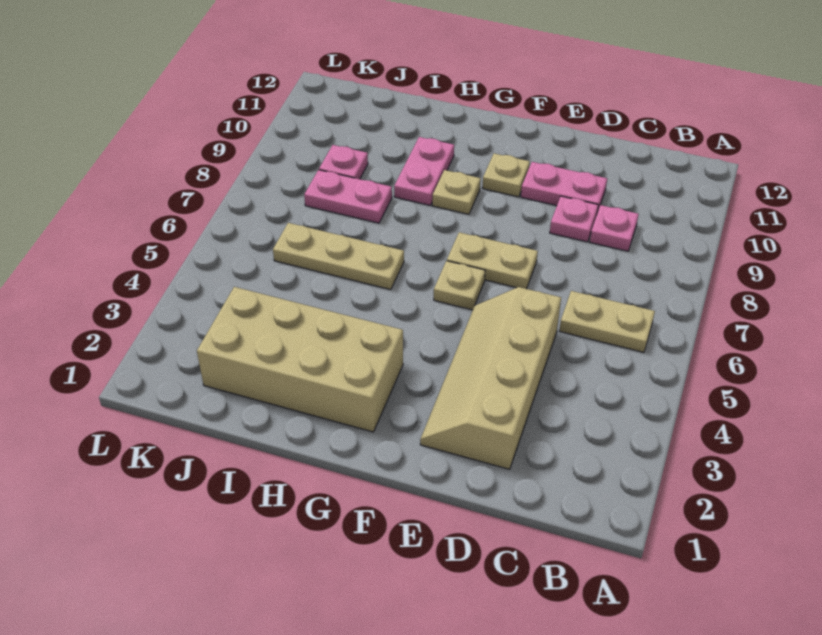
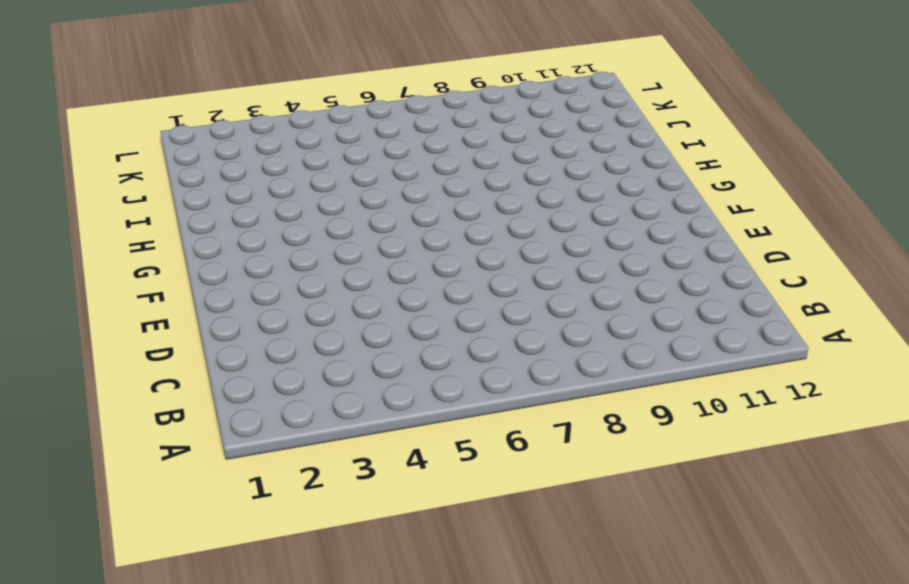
none -> tan plate B6:C6 level 1
none -> pink plate C9 level 1
none -> tan slope D2:E5 level 1 top D

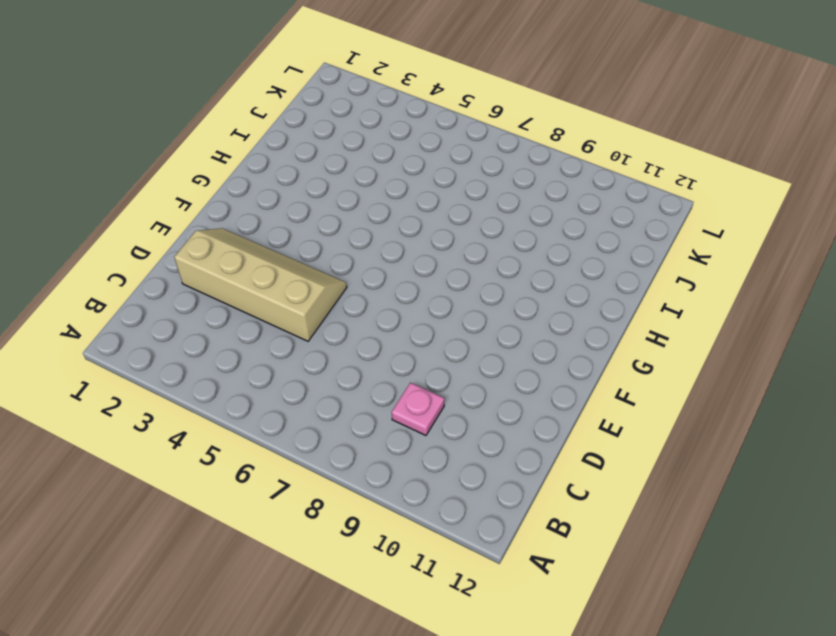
none -> tan plate B6:C6 level 1
none -> pink plate D9 level 1
none -> pink plate D10:E10 level 1

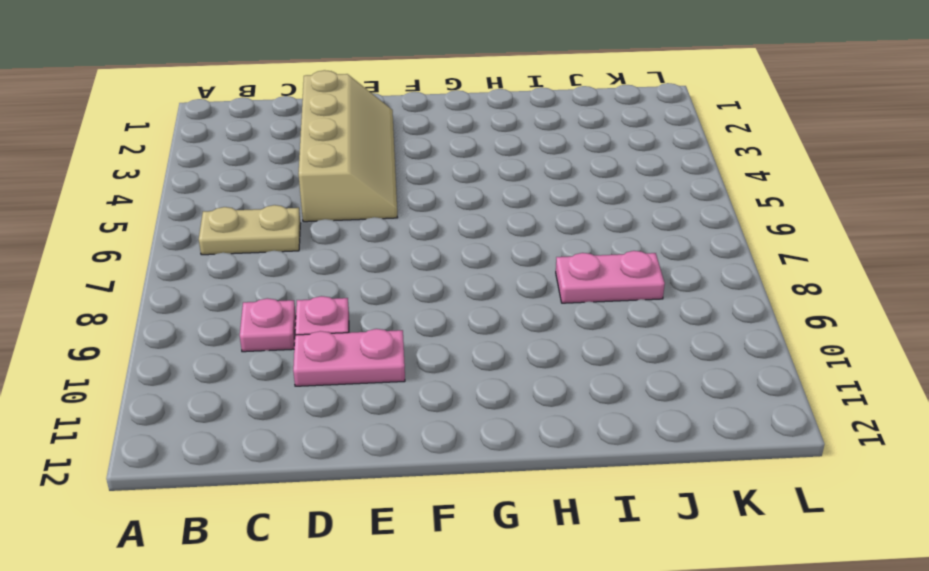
none -> tan plate E7:F7 level 1
none -> tan plate F6 level 1
none -> tan plate F10 level 1

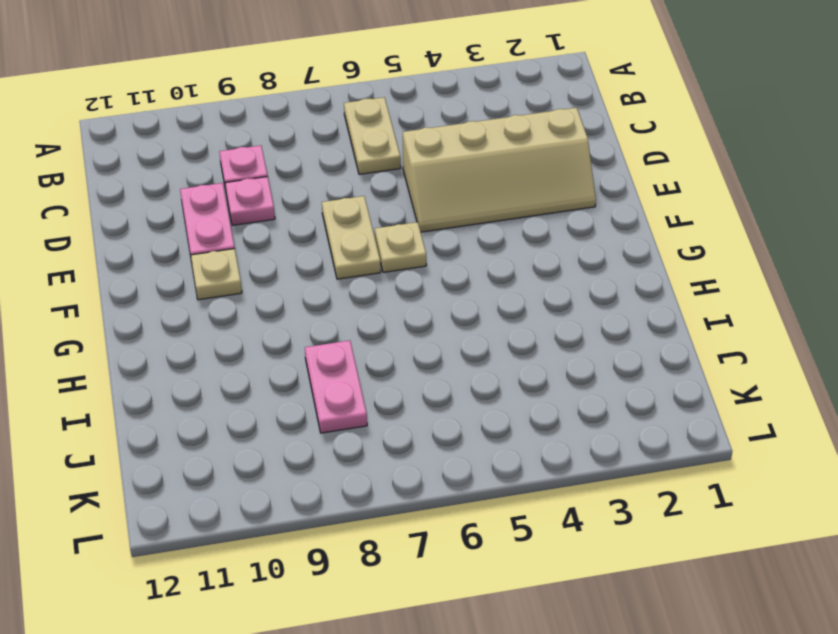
none -> tan brick G2:J3 level 1
none -> tan plate G9 level 1
none -> tan plate H6:J6 level 1

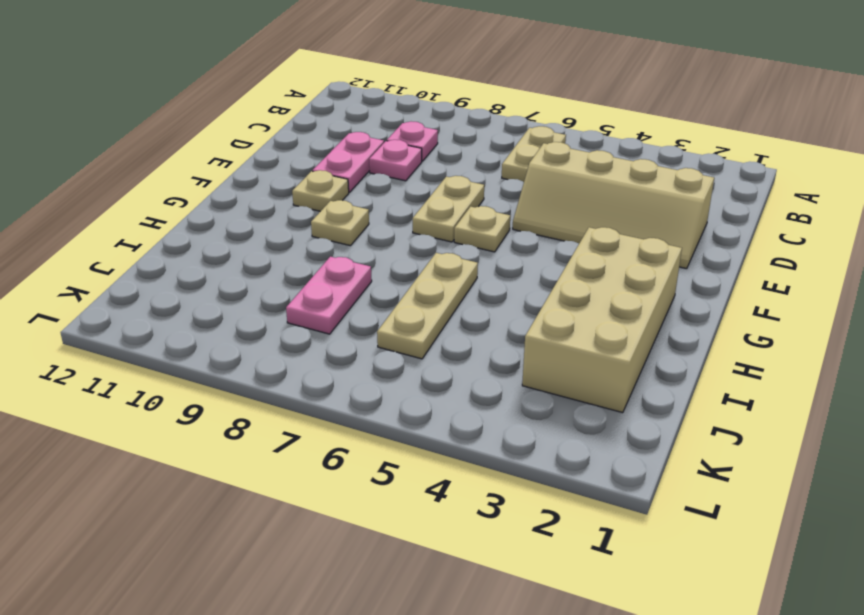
none -> pink plate H9:H10 level 1
none -> pink plate J9 level 1

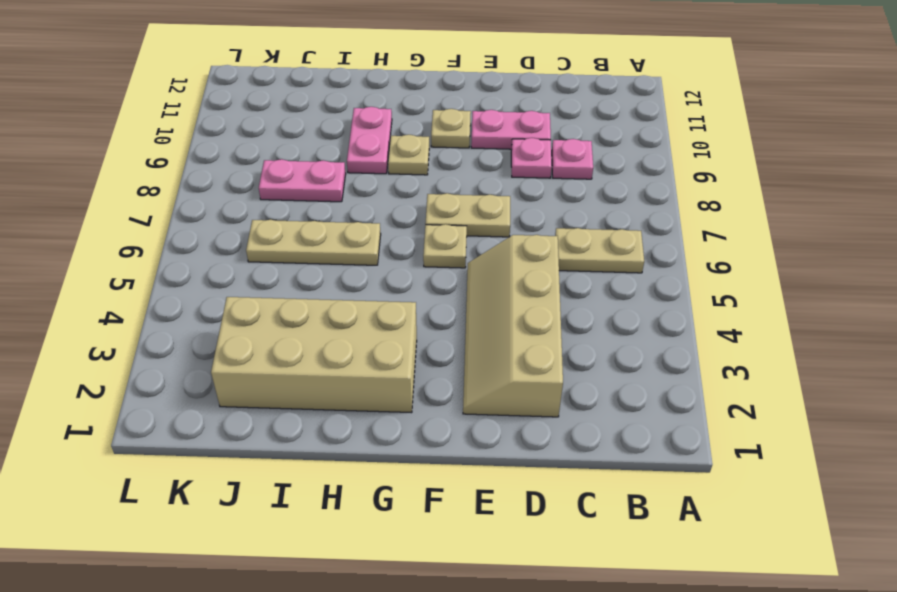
none -> pink plate J9 level 1

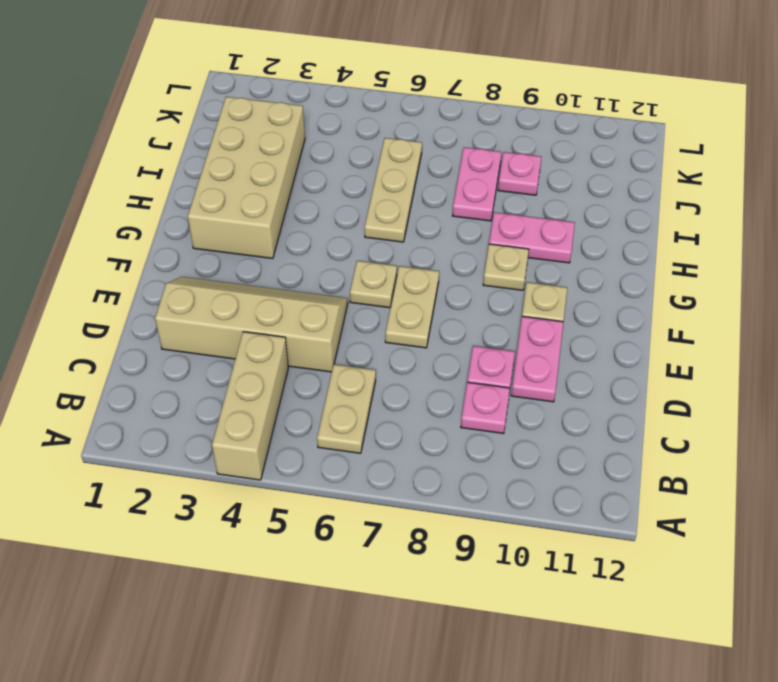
tan brick A4:C4 level 1 -> none

